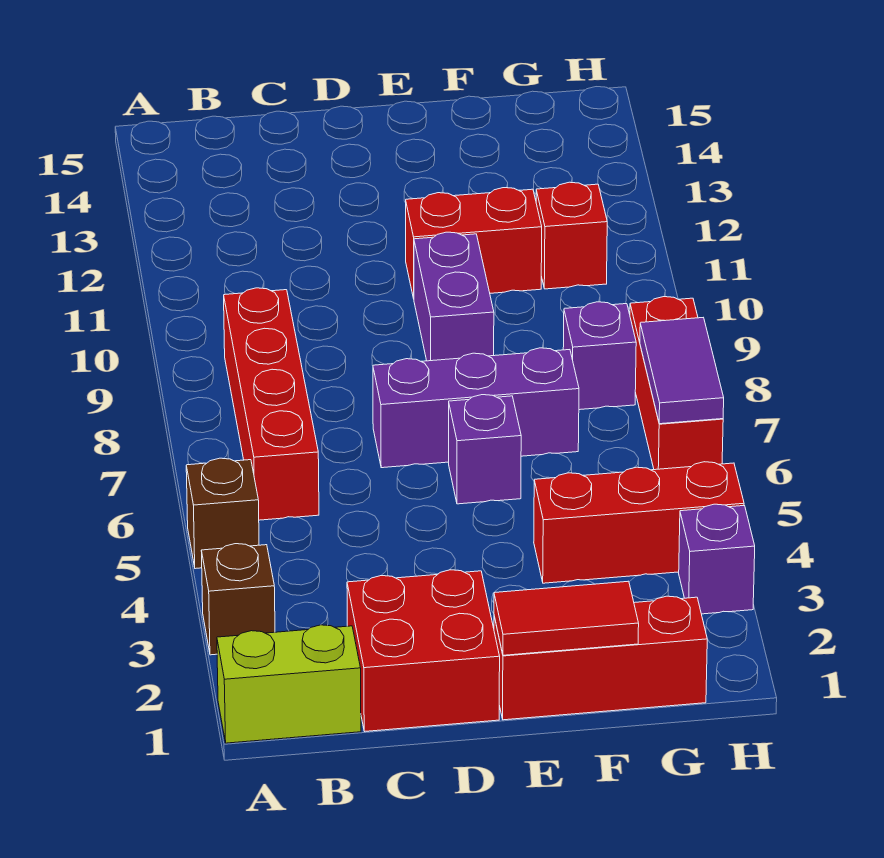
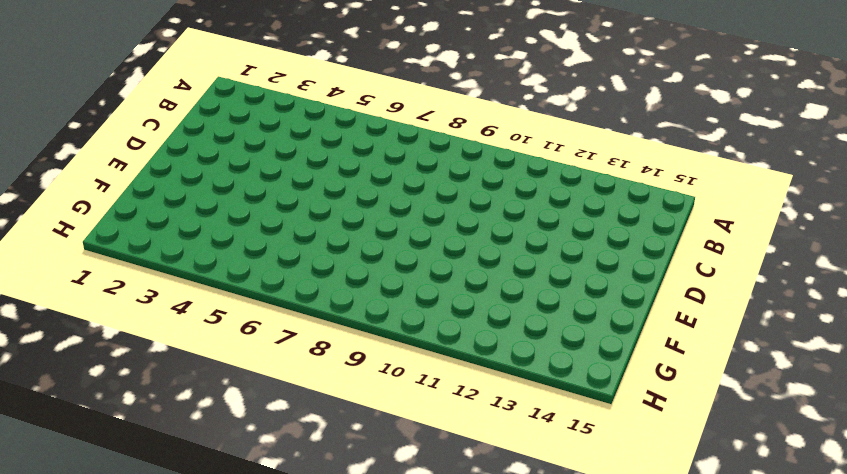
none -> lime brick A1:B1 level 1
none -> brown brick A3 level 1
none -> brown brick A5 level 1

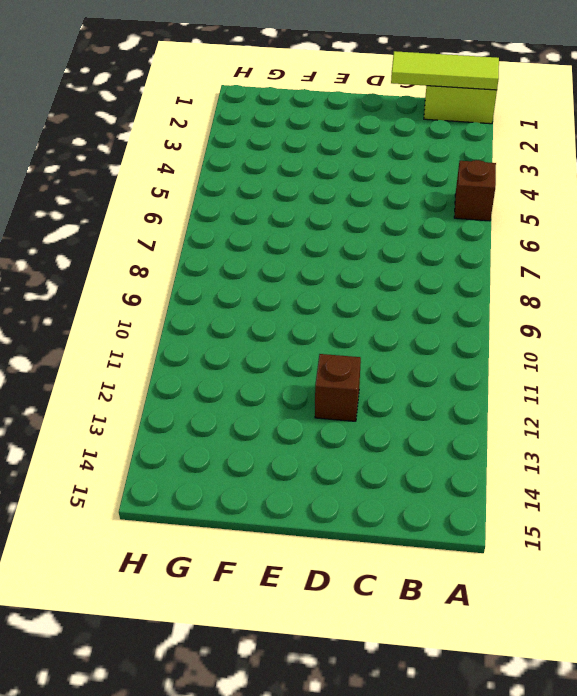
lime tile A1:C1 level 2 -> none
brown brick D12 level 1 -> brown brick A3 level 1
none -> red brick B6:B9 level 1
none -> red brick C1:D2 level 1
none -> purple brick D7:F7 level 1

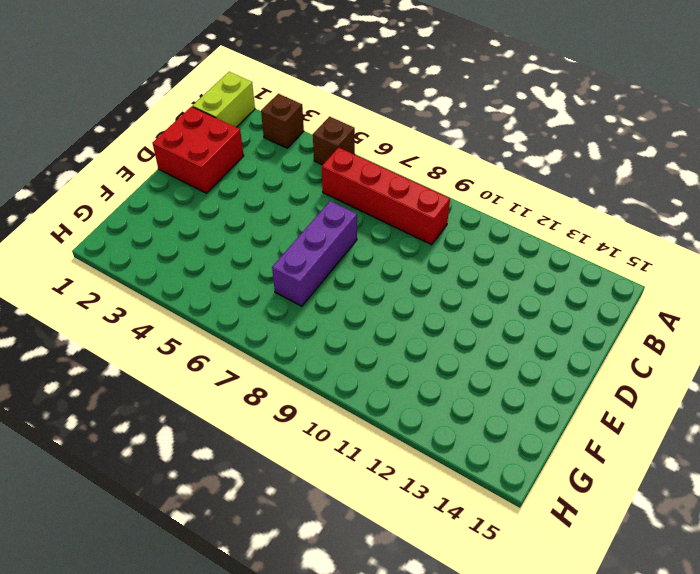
none -> red brick E1:G1 level 1
none -> purple brick E6 level 1
none -> purple brick E9:E10 level 1

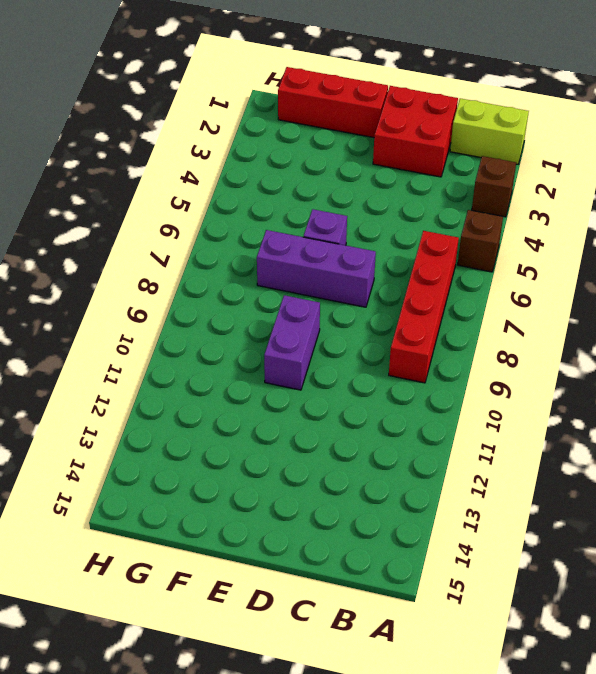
none -> red brick E11:F11 level 1
none -> red brick F4:H4 level 1
none -> purple brick G8 level 1

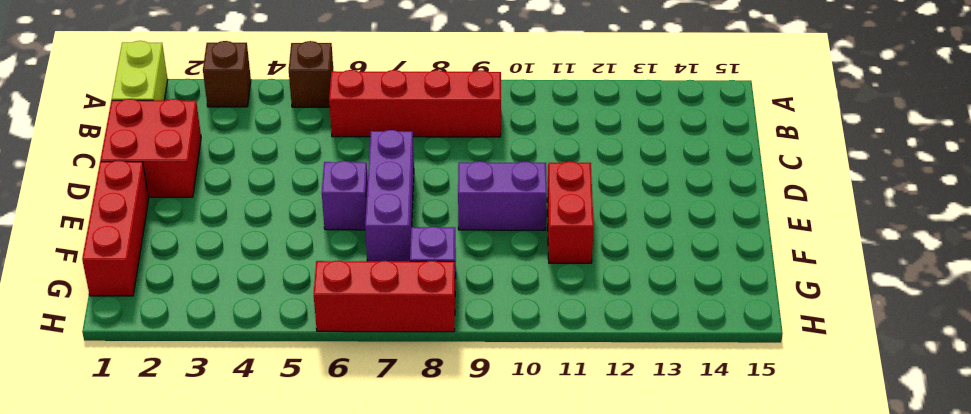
none -> red brick F4:H4 level 1
none -> red brick G11 level 1
none -> purple brick H3 level 1

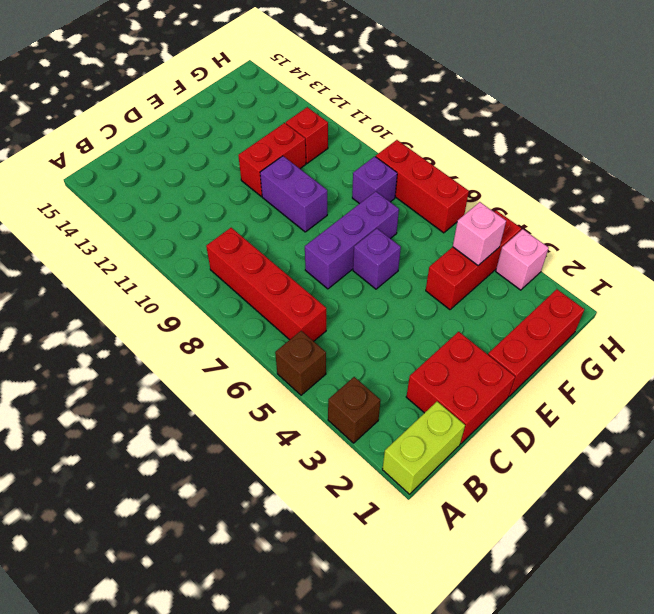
pink brick G4 level 2 -> none
pink brick H3 level 1 -> purple brick H3 level 1
none -> red tile E1:F1 level 2
none -> purple tile H6:H7 level 2

